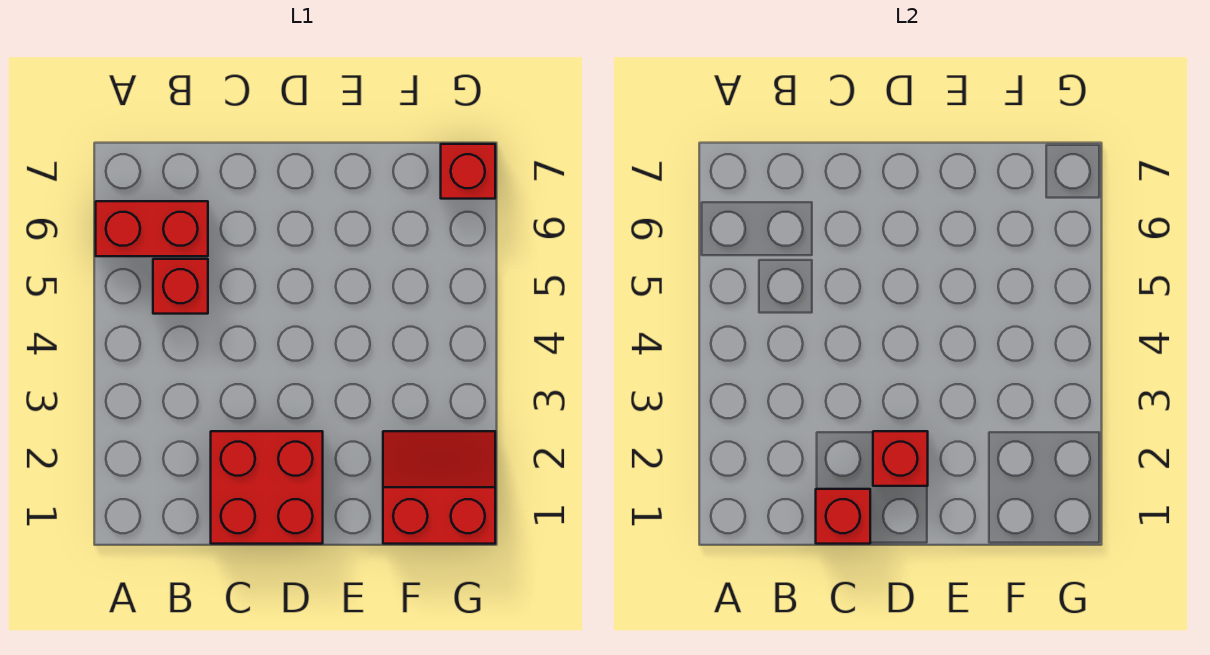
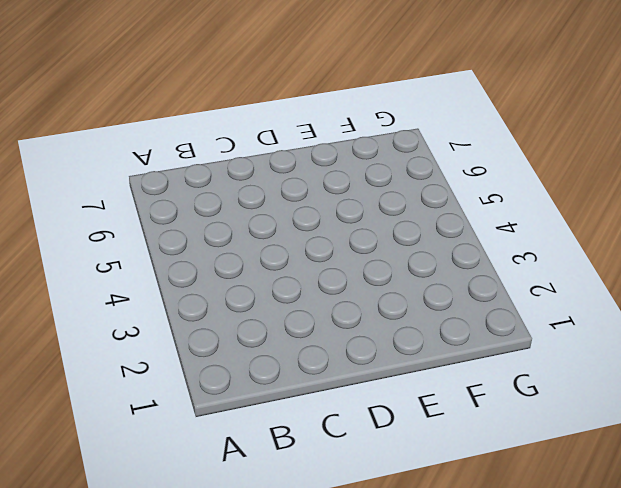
none -> red brick A6:B6 level 1
none -> red brick B5 level 1

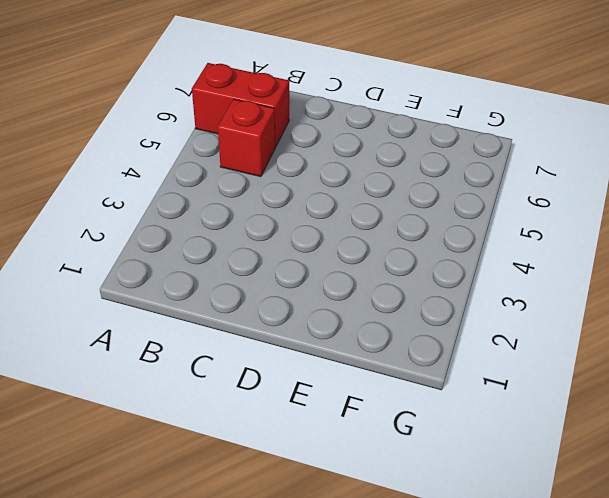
none -> red brick C1:D2 level 1
none -> red slope F1:G2 level 1 top 1

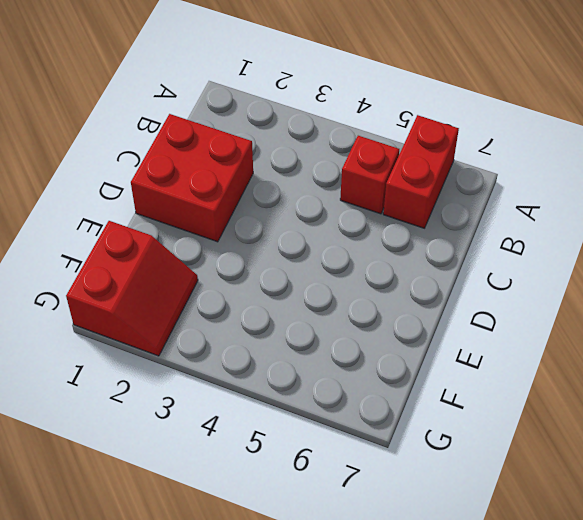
none -> red brick G7 level 1
none -> red brick C1 level 2

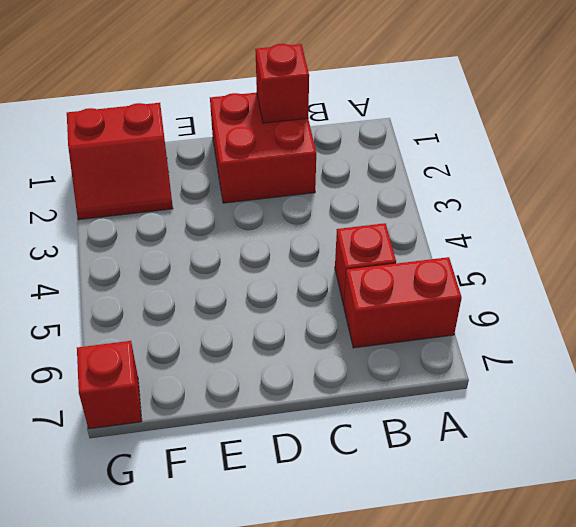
none -> red brick D2 level 2

